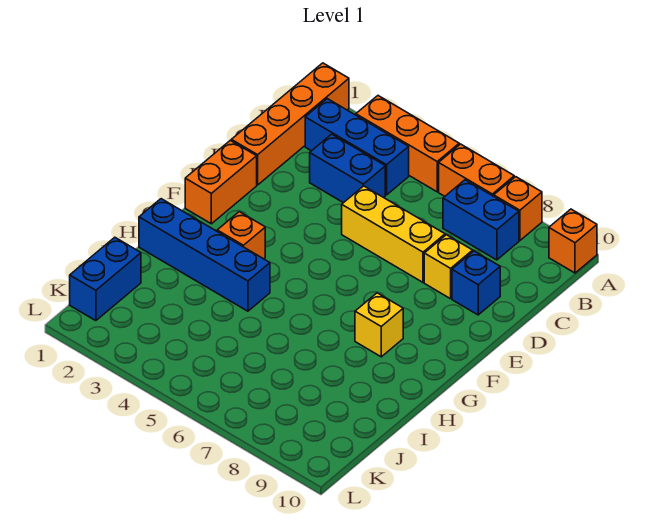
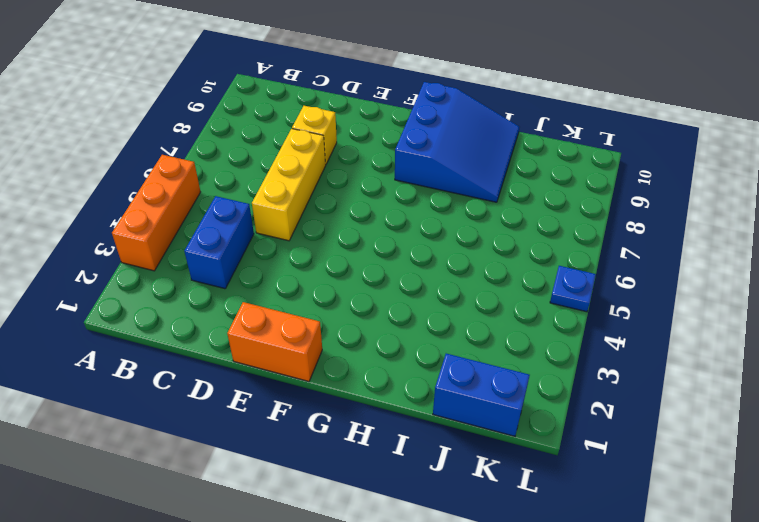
blue slope G8:I10 level 1 top G -> yellow brick G8 level 1
blue plate L5 level 1 -> none
none -> orange brick A1:D1 level 1
none -> orange brick A6:A7 level 1
none -> orange brick A8 level 1

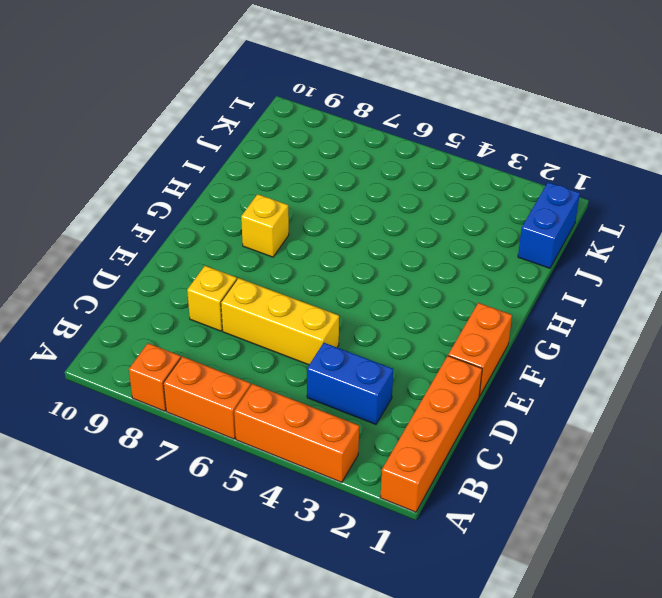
none -> orange brick A10 level 1
none -> blue brick B2:B4 level 1
none -> blue brick B7:B8 level 1

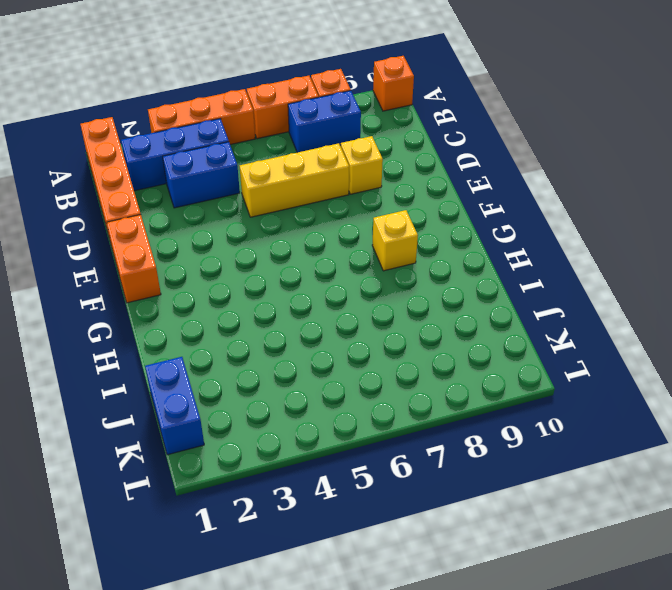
none -> blue brick D9 level 1
none -> orange brick G3 level 1
none -> blue brick H1:H4 level 1

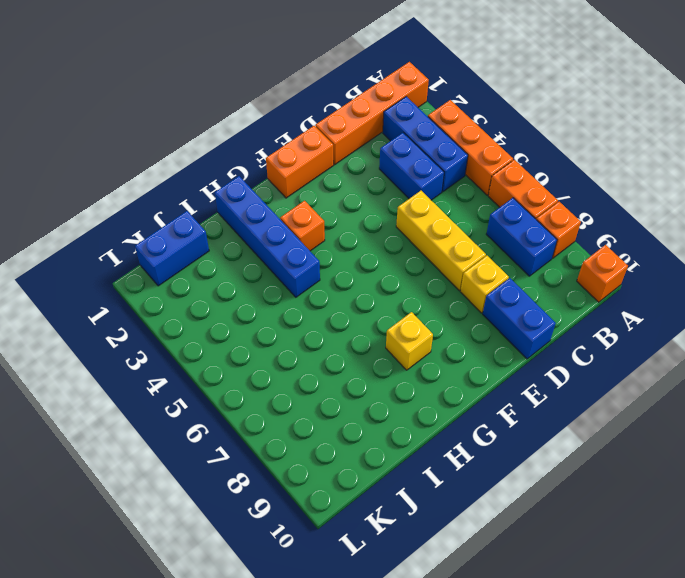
blue brick D9:D10 level 1 -> blue brick D9 level 1

